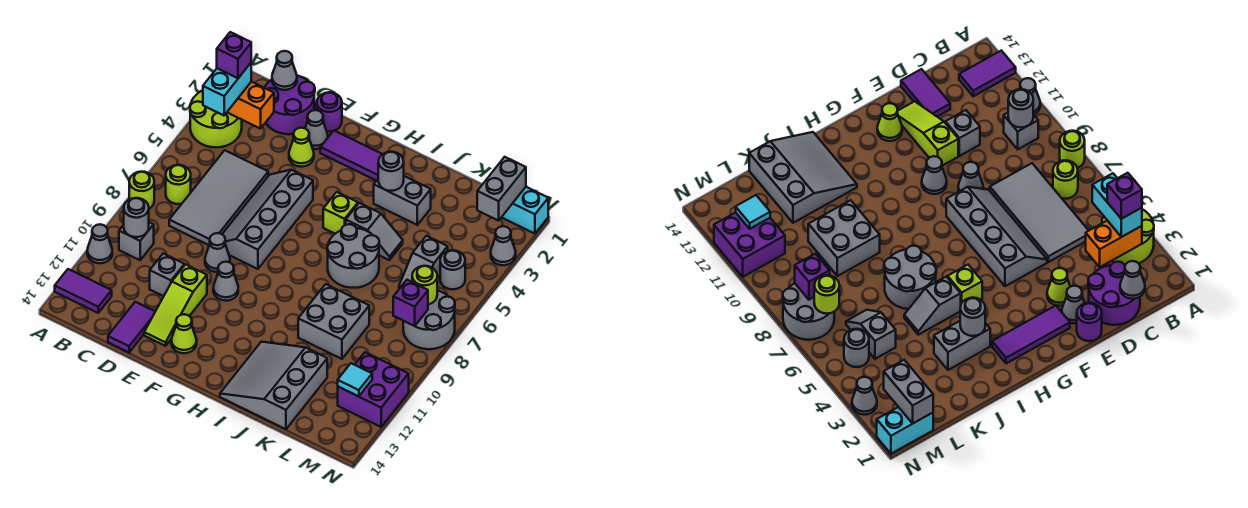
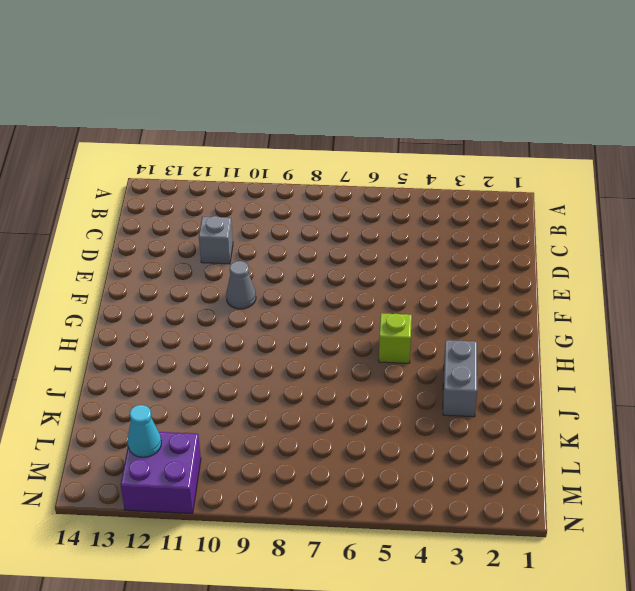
cyan cone M12 level 2 -> cyan tile M12 level 2
none -> lime round brick A3:B4 level 1
none -> lime round brick A8 level 1
none -> grey cone A11 level 1
none -> purple tile A13:B13 level 1

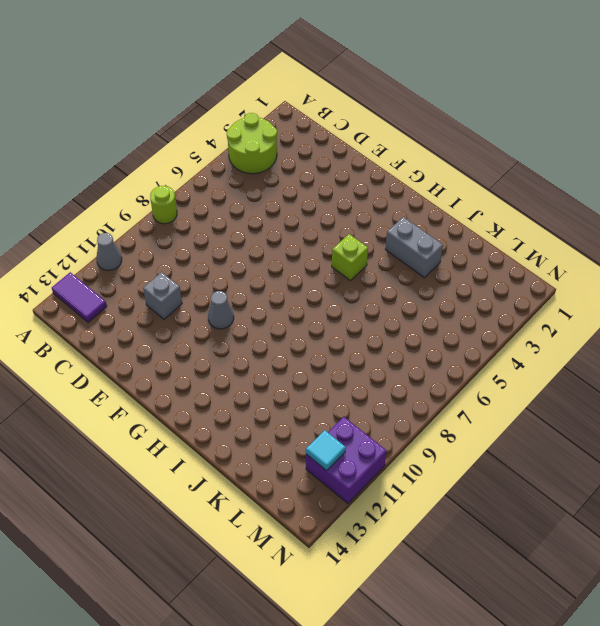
none -> lime round brick B7 level 1
none -> grey brick B10 level 1
none -> purple round brick C1:D2 level 1
none -> grey tile C5:D8 level 1

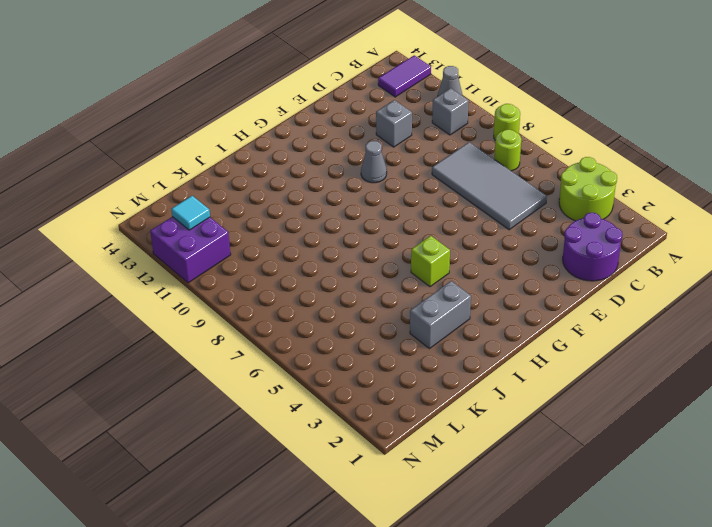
none -> purple tile D13:D14 level 1
none -> purple round brick E1 level 1
none -> grey cone E2 level 1
none -> lime cone E3 level 1

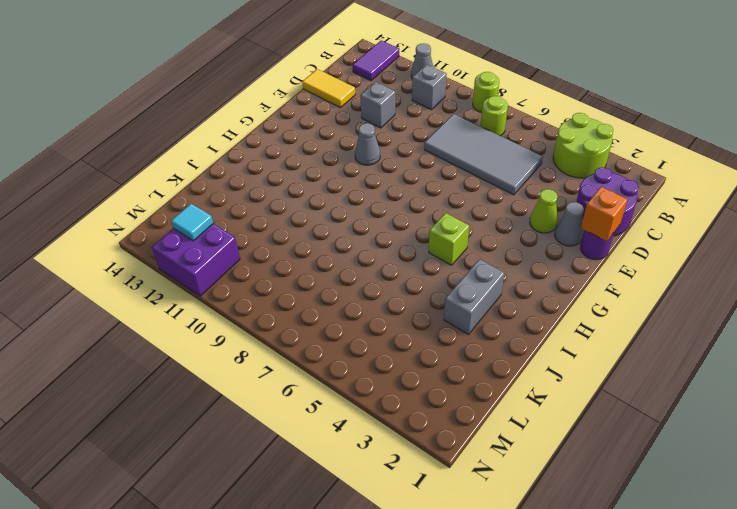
yellow tile D13:D14 level 1 -> purple tile D13:D14 level 1
orange brick E1 level 2 -> none
none -> grey slope E5:F8 level 1 top F
none -> grey cone E9 level 1
none -> lime slope E11:E13 level 1 top 11
none -> purple tile F2:H2 level 1

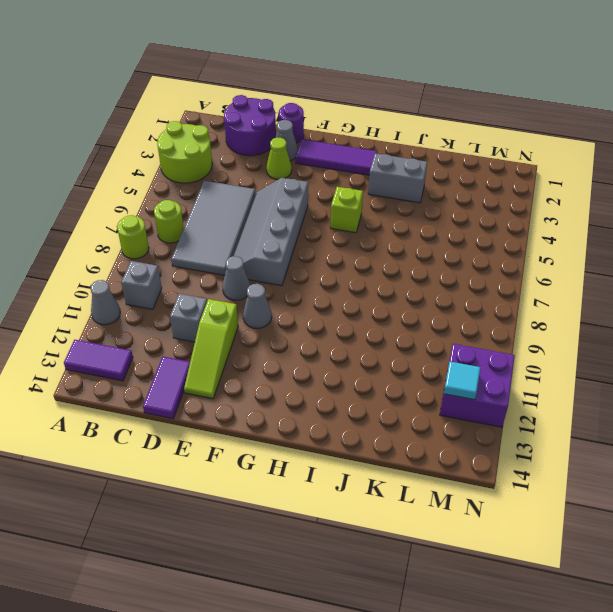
none -> lime cone F13 level 1
none -> grey slope I5:J5 level 1 top I
none -> grey round brick I6:J7 level 1
none -> grey slope I12:K14 level 1 top K

